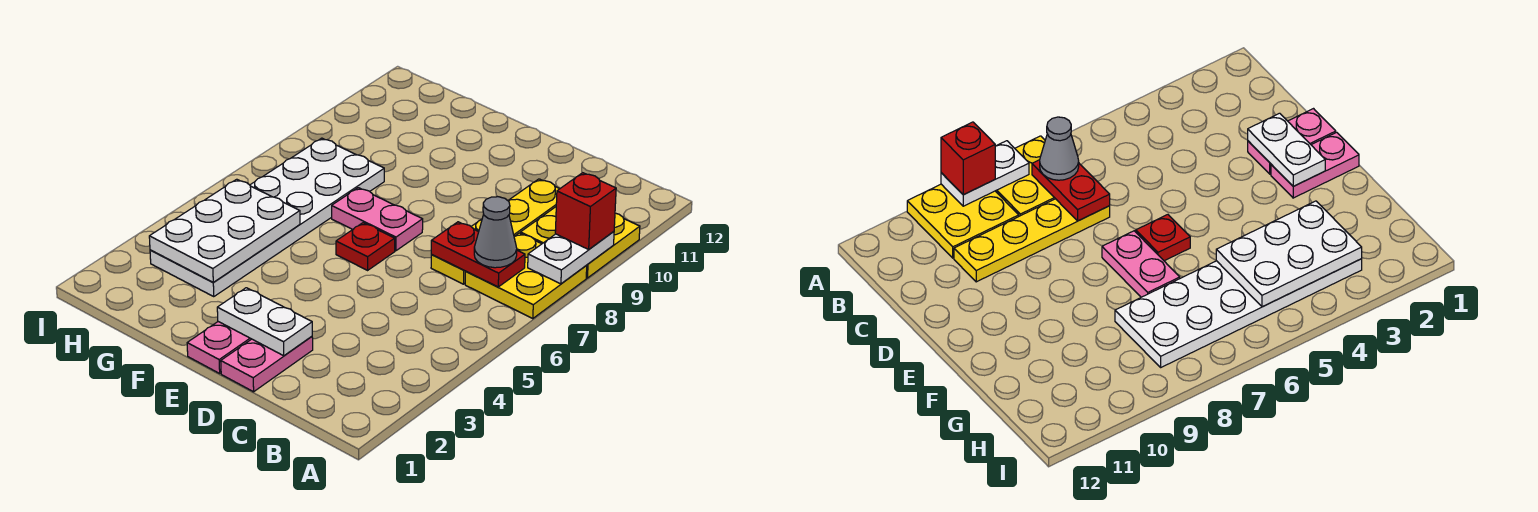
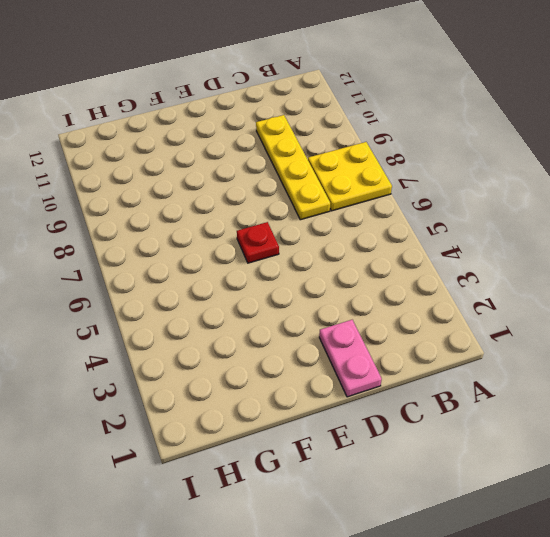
none -> yellow plate A9:B10 level 1
none -> pink plate E1:E2 level 1
none -> pink plate E7:F7 level 1

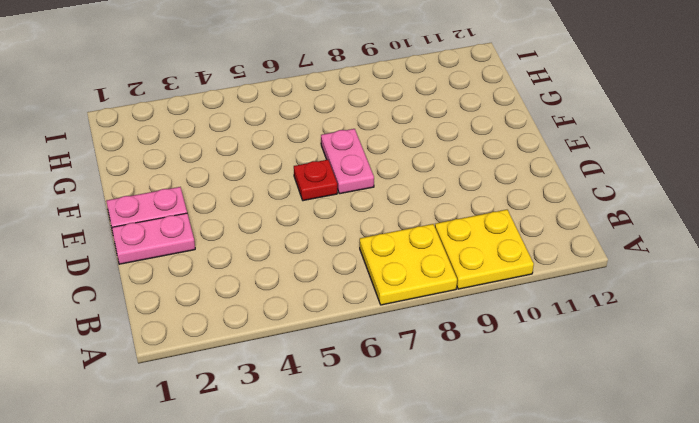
none -> yellow plate C7:C10 level 1
none -> white plate G3:H8 level 1
none -> white plate A8:A9 level 2

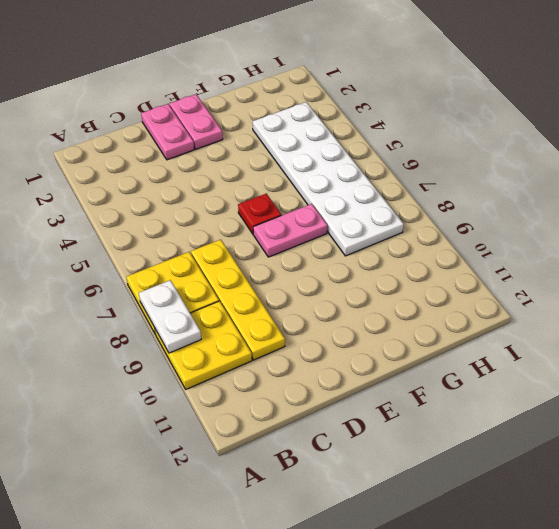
none -> red plate B7:C7 level 2
none -> white plate D2:E2 level 2
none -> white plate G3:H5 level 2

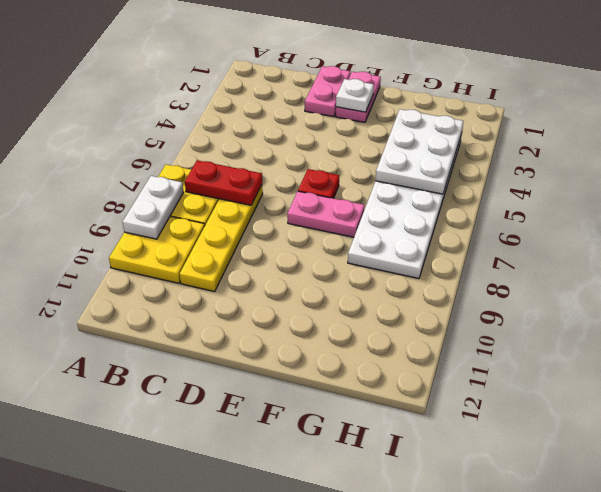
white plate E2 level 2 -> white plate D2:E2 level 2
none -> red brick A9 level 3
none -> grey cone B7 level 3

